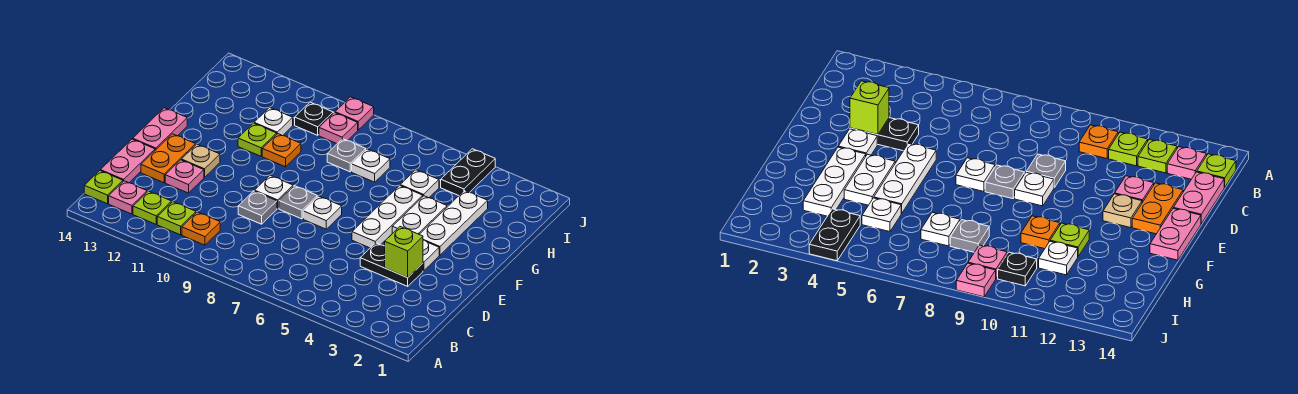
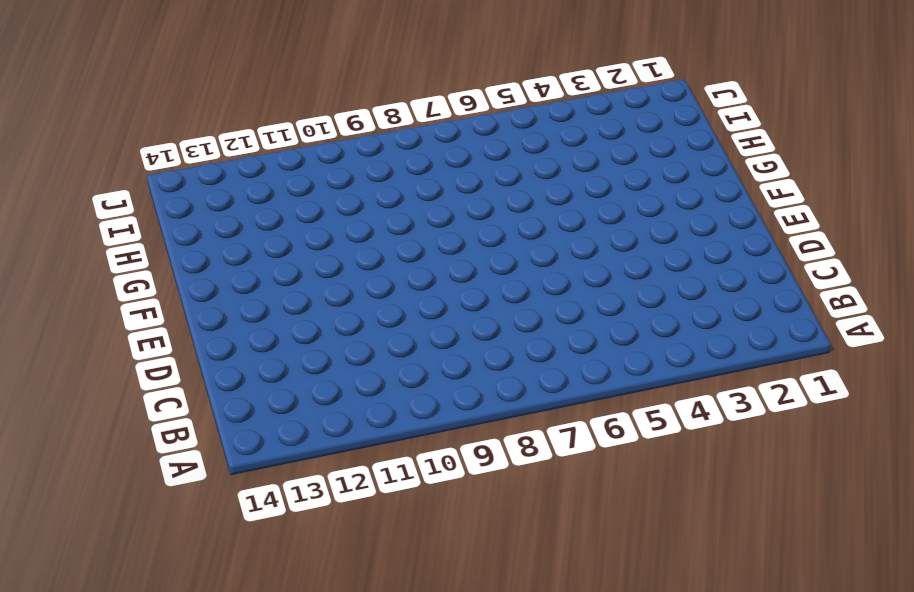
none -> orange plate B10 level 1
none -> lime plate B11 level 1
none -> lime plate B12 level 1
none -> pink plate B13 level 1

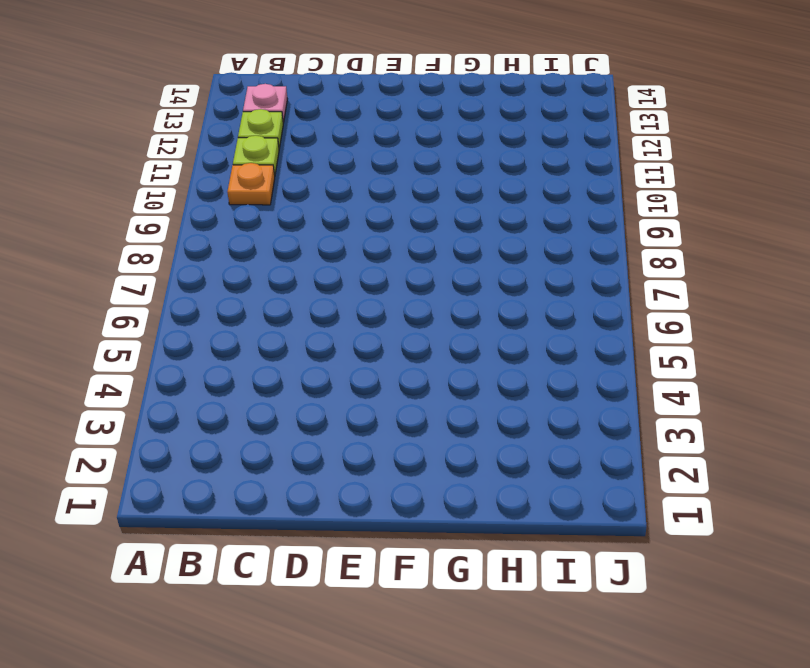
none -> lime plate B14 level 1
none -> pink plate C14:D14 level 1
none -> black plate D3:D4 level 1
none -> grey plate D9 level 1

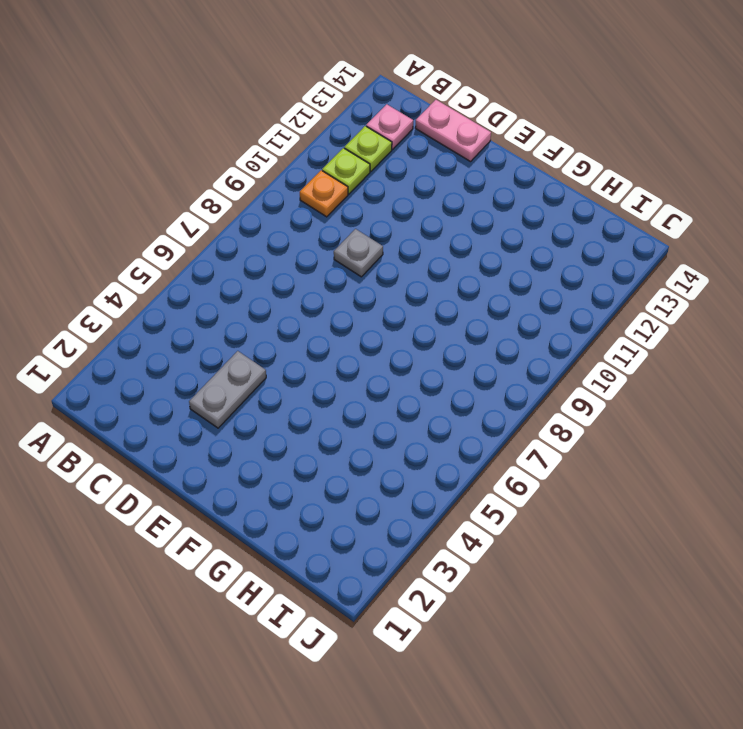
grey plate D3:D4 level 1 -> black plate D3:D4 level 1
none -> lime plate B14 level 1
none -> pink plate D12 level 1
none -> orange plate D13:E13 level 1
none -> white plate E3 level 1

